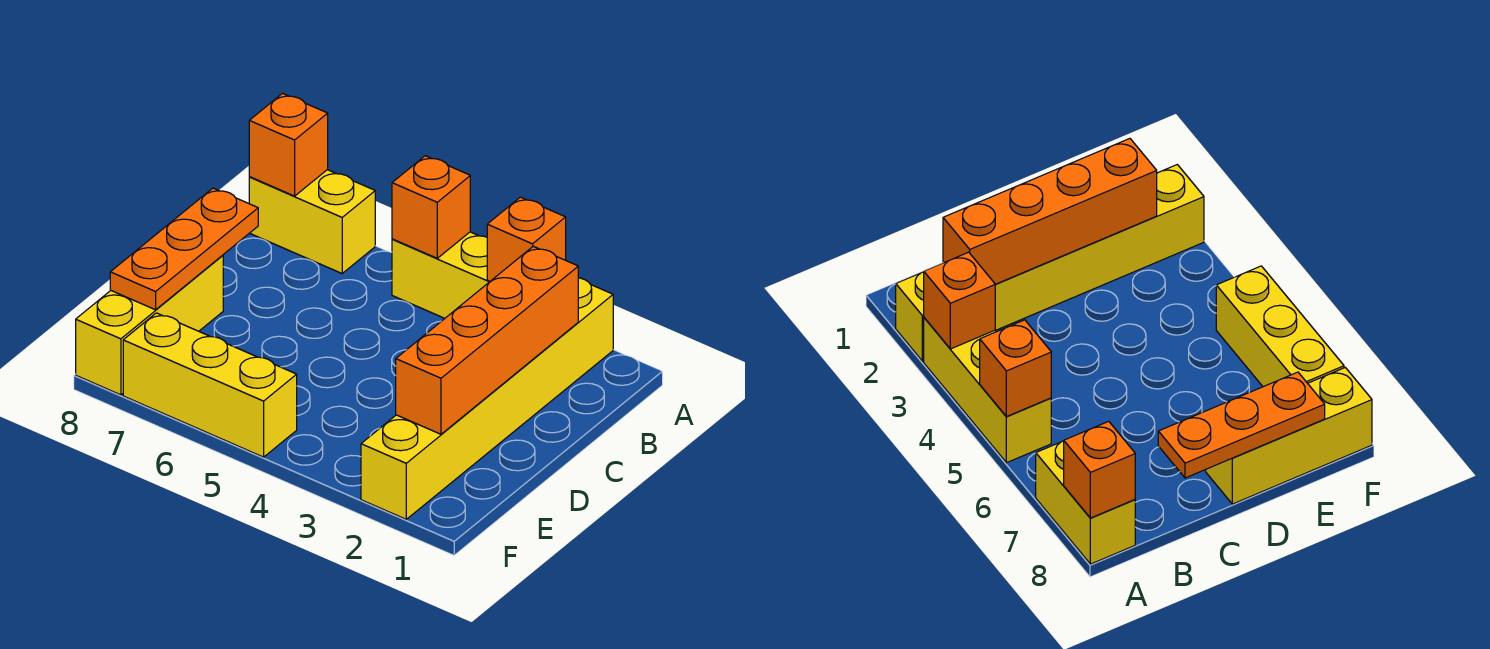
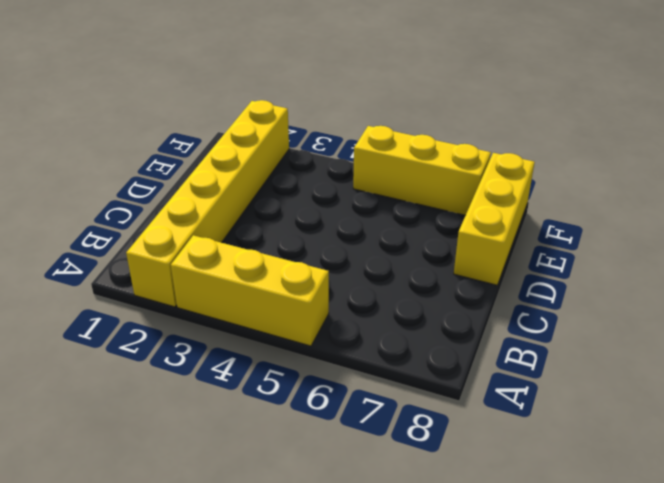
none -> yellow brick A7:A8 level 1
none -> orange brick A3 level 2

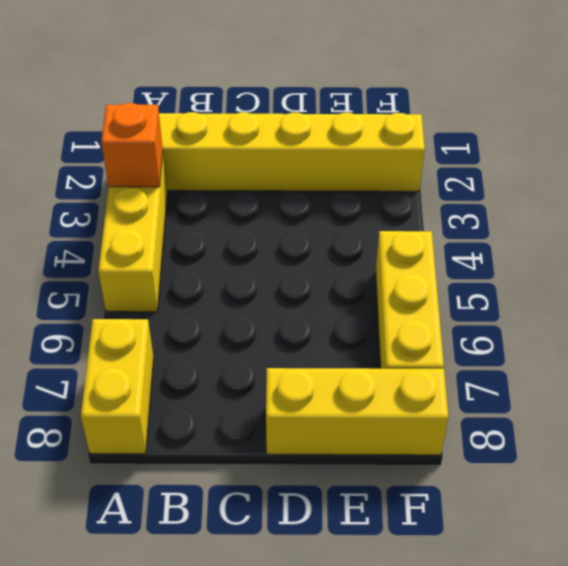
none -> orange brick A5 level 2
none -> orange brick A8 level 2

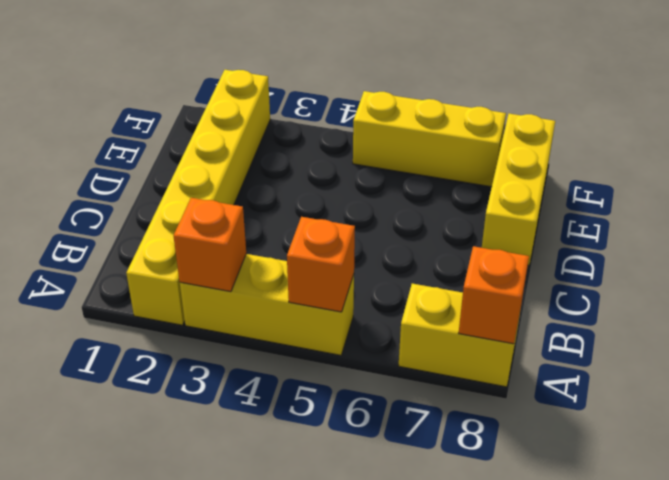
none -> orange brick B2:E2 level 2
none -> orange plate C8:E8 level 2

